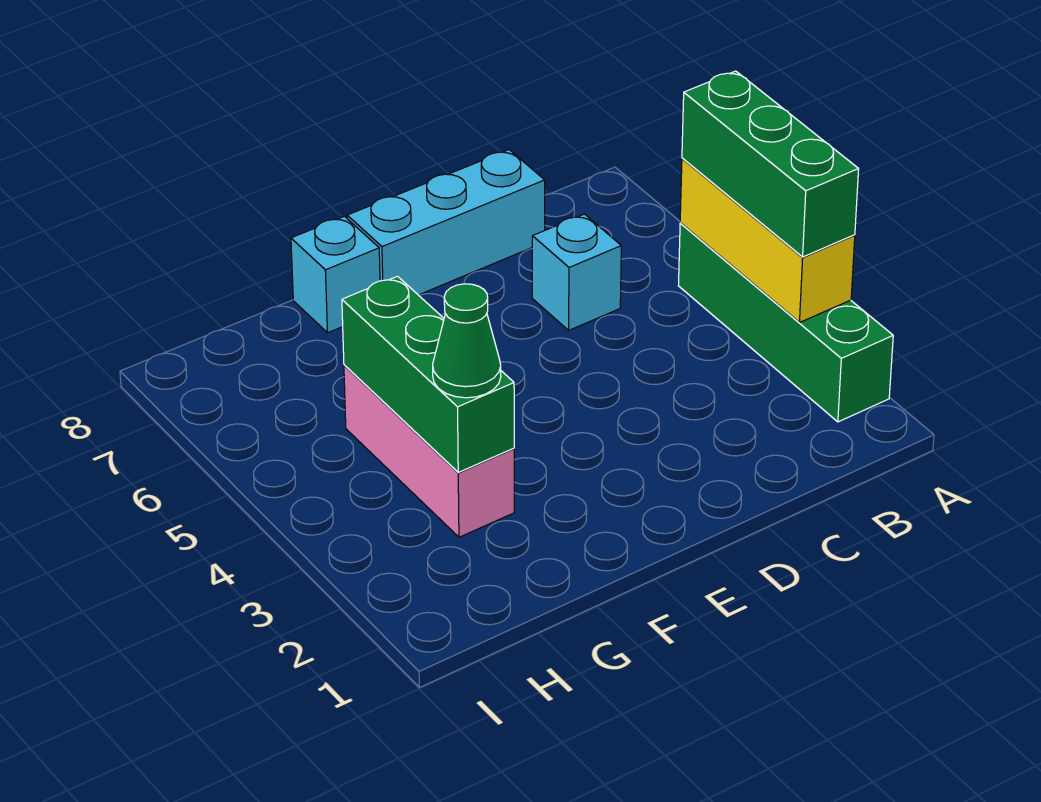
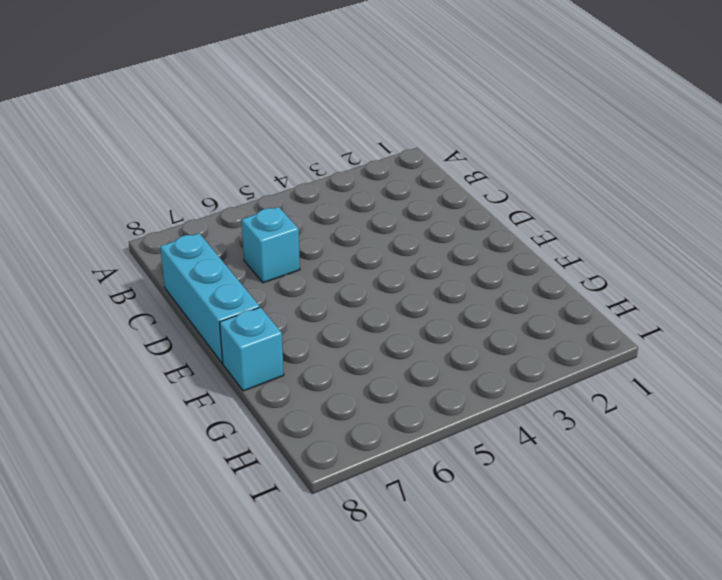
none -> green brick A2:A5 level 1
none -> pink brick G3:G5 level 1

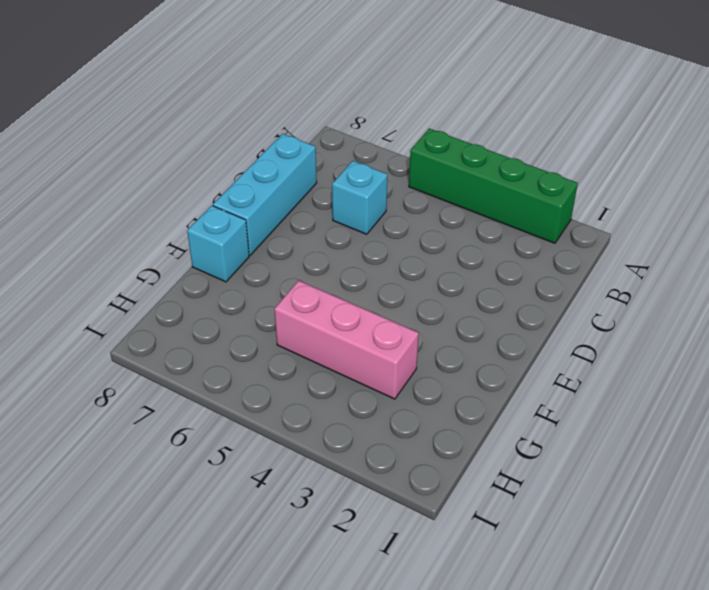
none -> yellow brick A3:A5 level 2
none -> green brick G3:G5 level 2

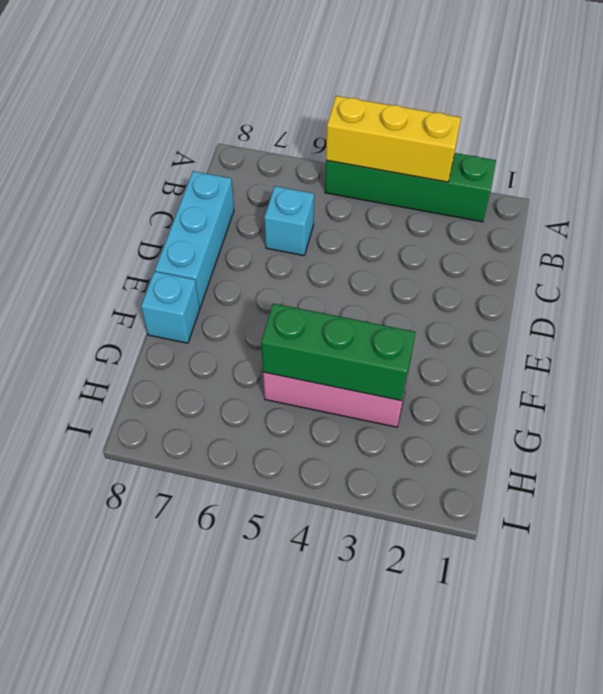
none -> green brick A3:A5 level 3
none -> green cone G3 level 3

